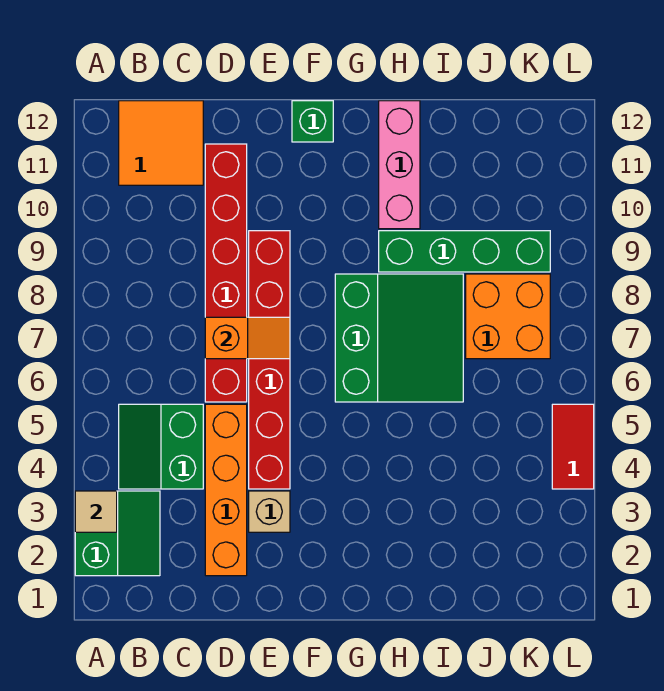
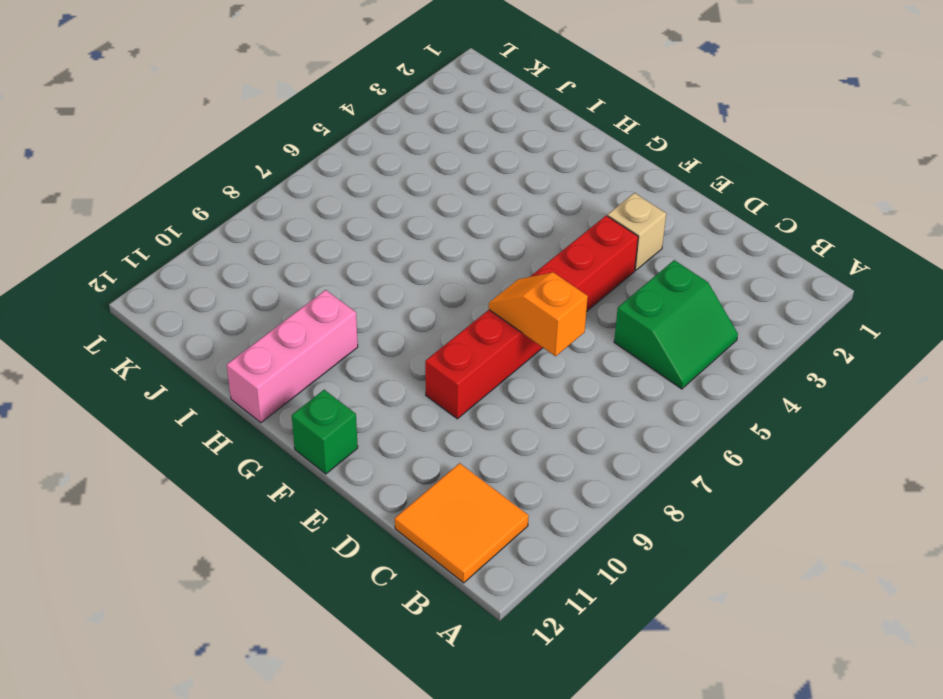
none -> green slope A2:B3 level 1 top A
none -> orange brick D2:D5 level 1
none -> red brick D6:D11 level 1

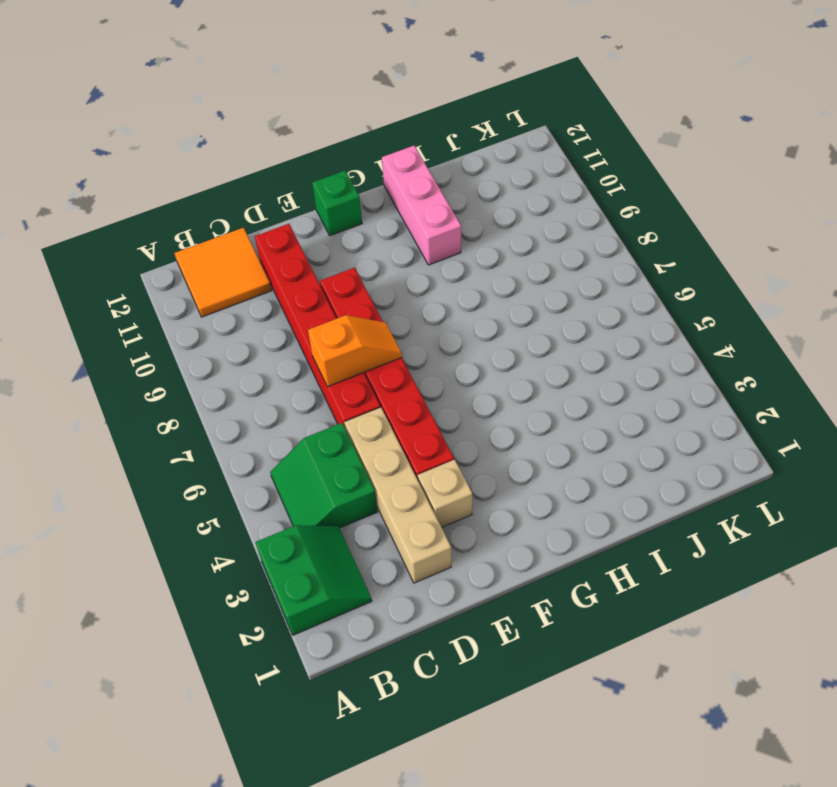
tan brick D2:D5 level 1 -> orange brick D2:D5 level 1
none -> green slope G6:I8 level 1 top G
none -> green brick H9:K9 level 1
none -> orange brick J7:K8 level 1

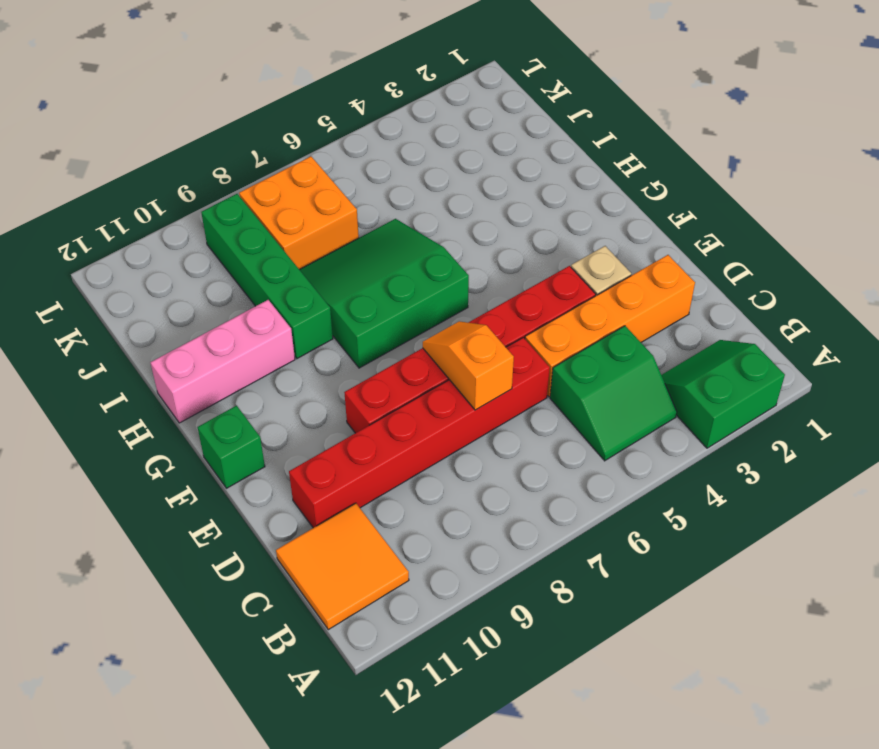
none -> red tile L4:L5 level 1
none -> tan tile A3 level 2

